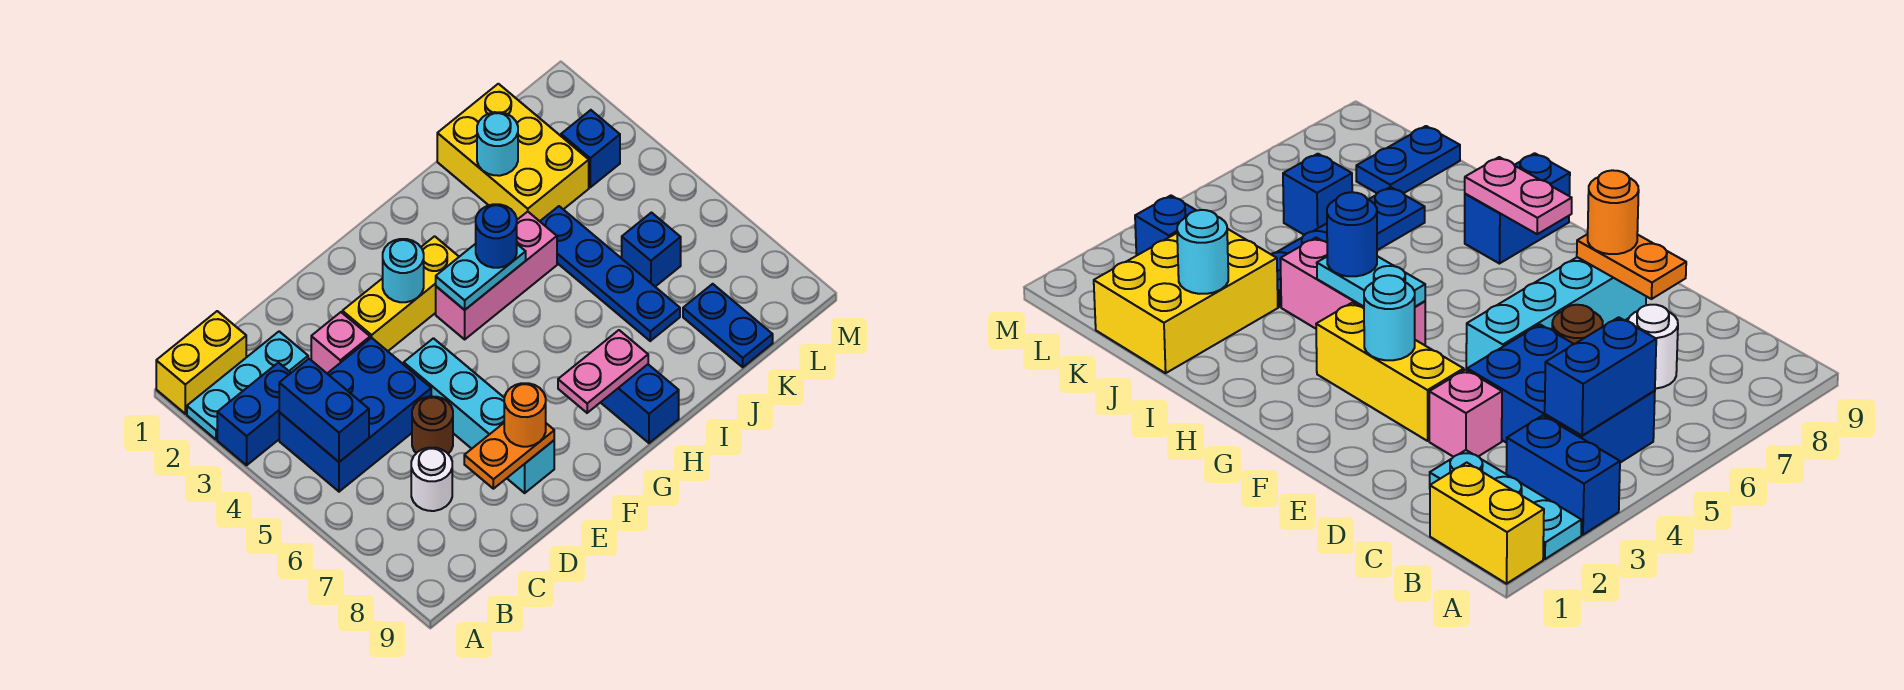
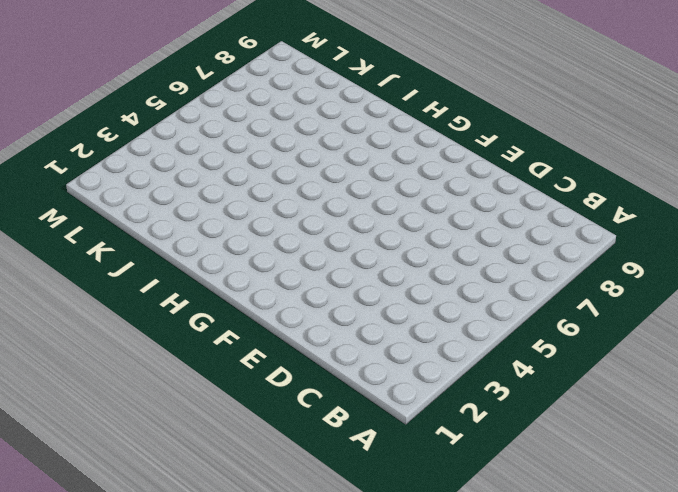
none -> yellow brick A1:B1 level 1
none -> cyan plate A2:C2 level 1
none -> blue brick A3:B3 level 1

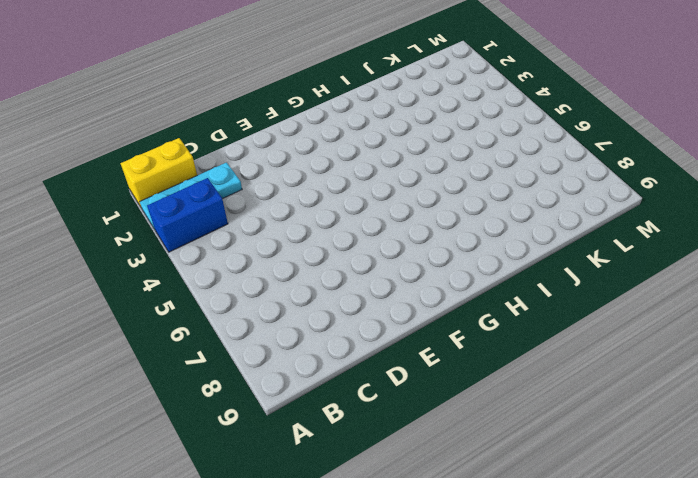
none -> blue brick B4:D5 level 1
none -> white round brick C7 level 1
none -> pink brick D3 level 1

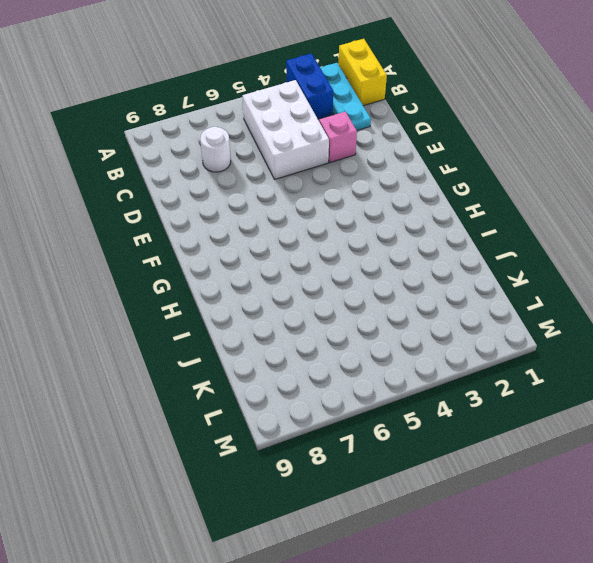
white brick B4:D5 level 1 -> blue brick B4:D5 level 1
none -> brown round brick D6 level 1
none -> yellow brick E3:G3 level 1
none -> cyan brick E5:E8 level 1

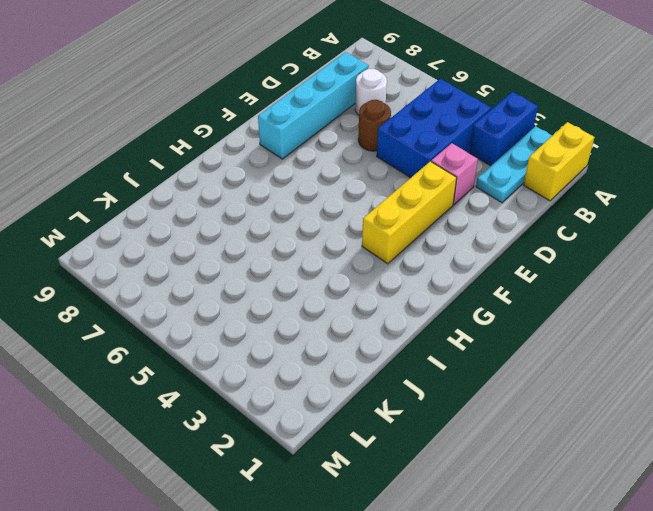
cyan brick C8:F8 level 1 -> cyan brick E5:E8 level 1
none -> pink brick G4:I4 level 1
none -> blue brick H8:H9 level 1
none -> yellow brick J1:K3 level 1

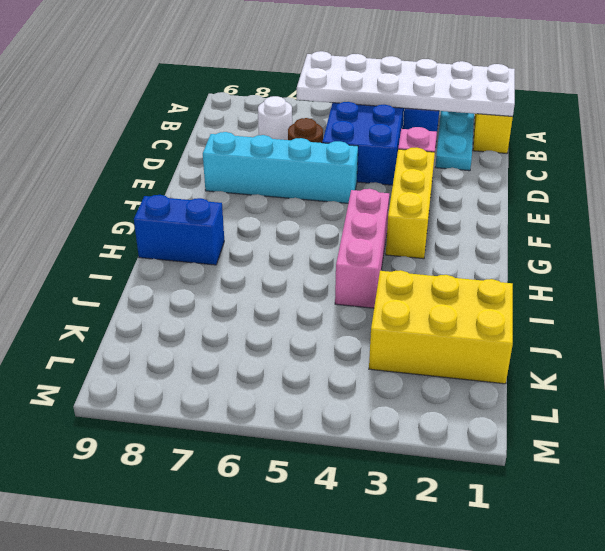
white plate A1:B6 level 2 -> blue brick B4:B5 level 2
none -> blue plate J4:J7 level 1
none -> blue brick K6 level 1
none -> blue plate K8:K9 level 1

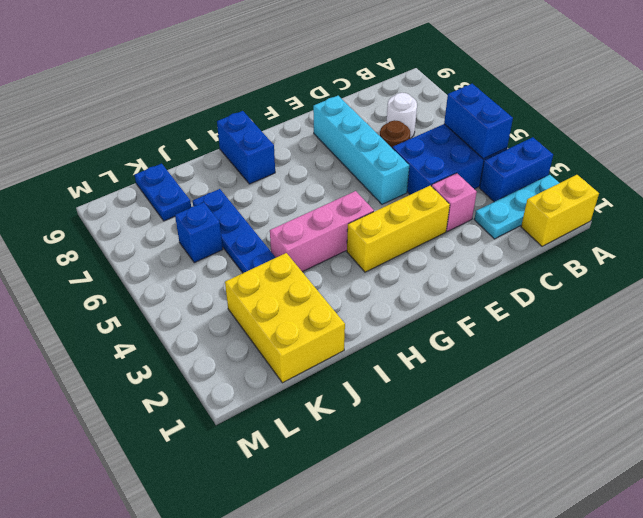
none -> blue brick L3 level 1
none -> orange plate D8:E8 level 2
none -> cyan round brick F3 level 2

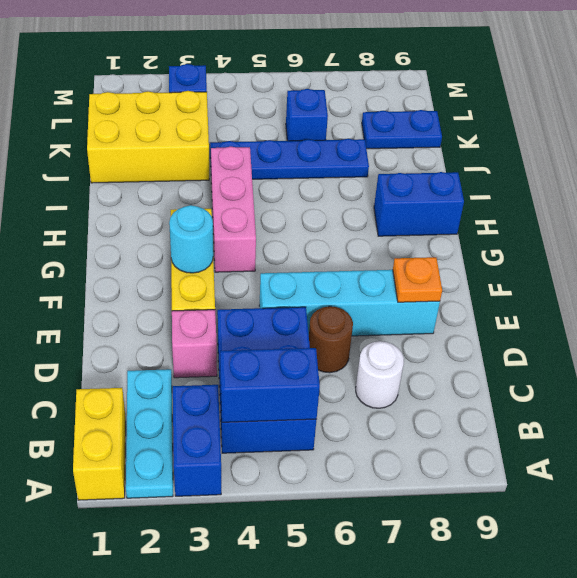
orange plate E8 level 2 -> orange plate D8:E8 level 2
none -> cyan plate G4:H4 level 2
none -> pink plate G8:H8 level 2
none -> cyan round brick J2 level 2

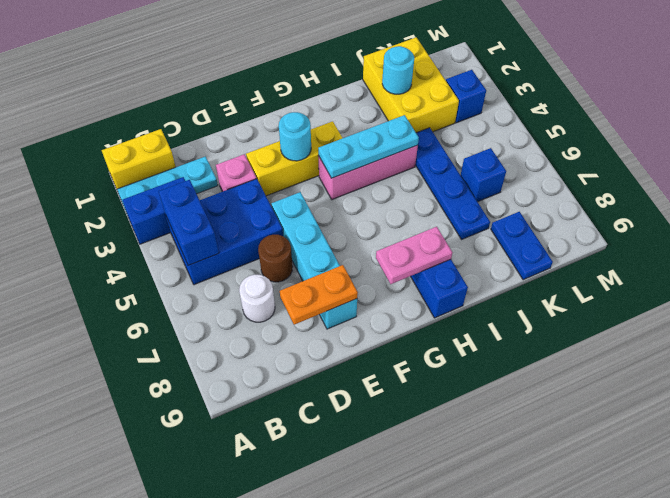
cyan plate G4:I4 level 2 -> cyan plate G4:H4 level 2
none -> orange round brick E8 level 3
none -> blue round brick H4 level 3

